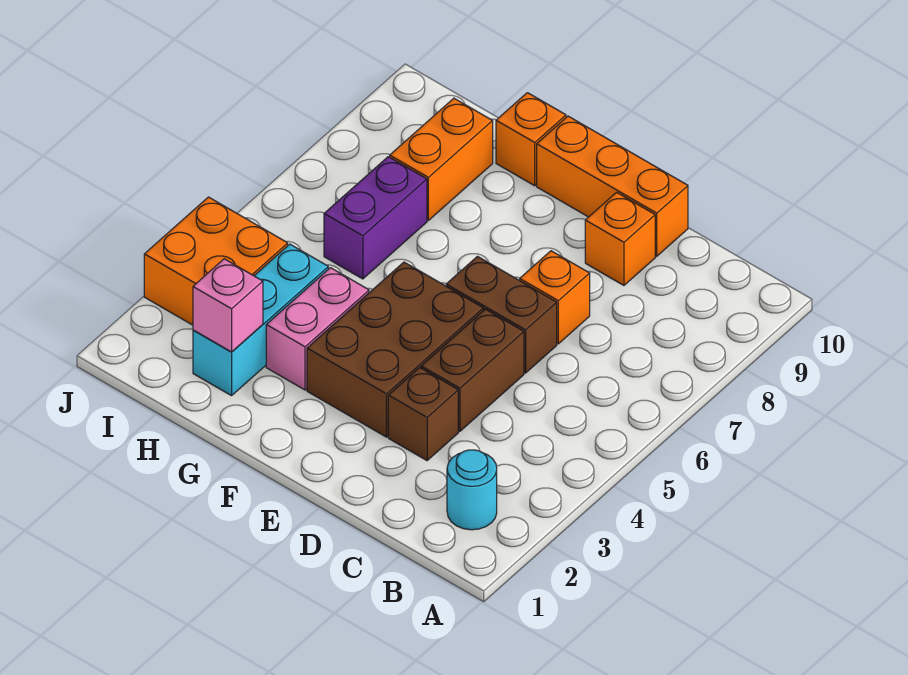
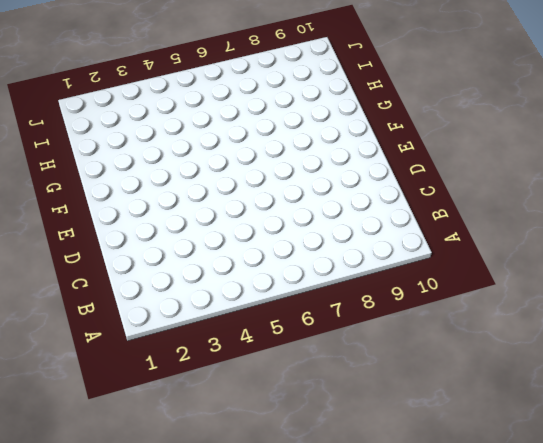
none -> cyan round brick B2 level 1
none -> brown brick D3 level 1
none -> brown brick D4:D5 level 1

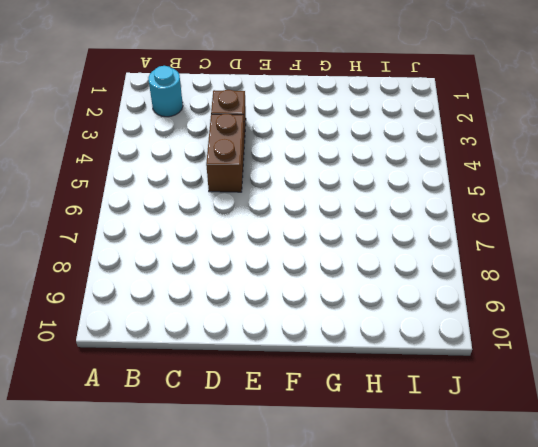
none -> brown brick D6:E6 level 1
none -> orange brick D7 level 1
none -> orange brick D9 level 1

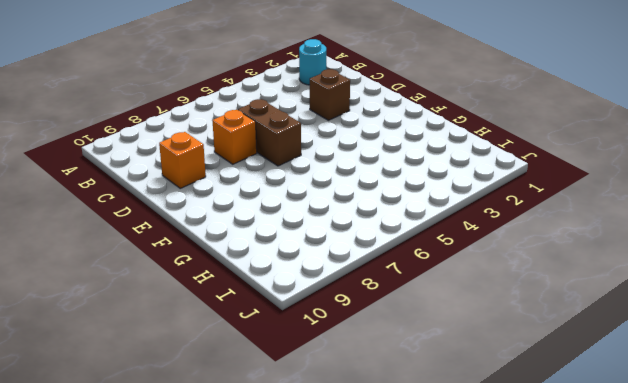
none -> brown brick D4:D5 level 1
none -> orange brick D10:F10 level 1
none -> brown brick E3:F5 level 1

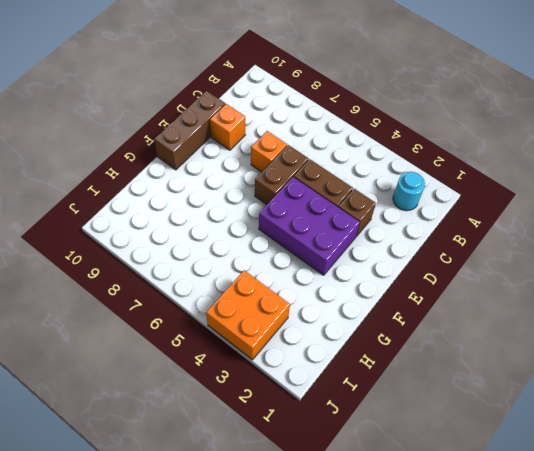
brown brick D10:F10 level 1 -> orange brick D10:F10 level 1
purple brick E3:F5 level 1 -> brown brick E3:F5 level 1
none -> pink brick G3:G4 level 1
none -> orange brick G10 level 1
none -> cyan brick H2:H4 level 1

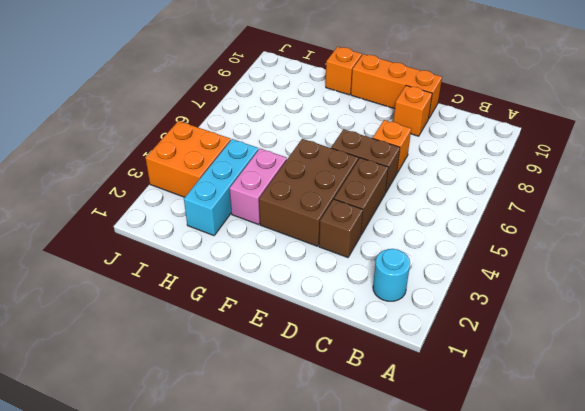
none -> purple brick H6:H7 level 1
none -> orange brick H8:H9 level 1
none -> pink brick H2 level 2

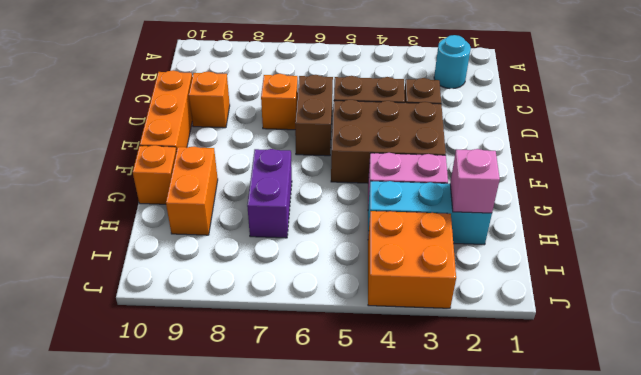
purple brick G7:H7 level 1 -> purple brick H6:H7 level 1
orange brick G9:H9 level 1 -> orange brick H8:H9 level 1

